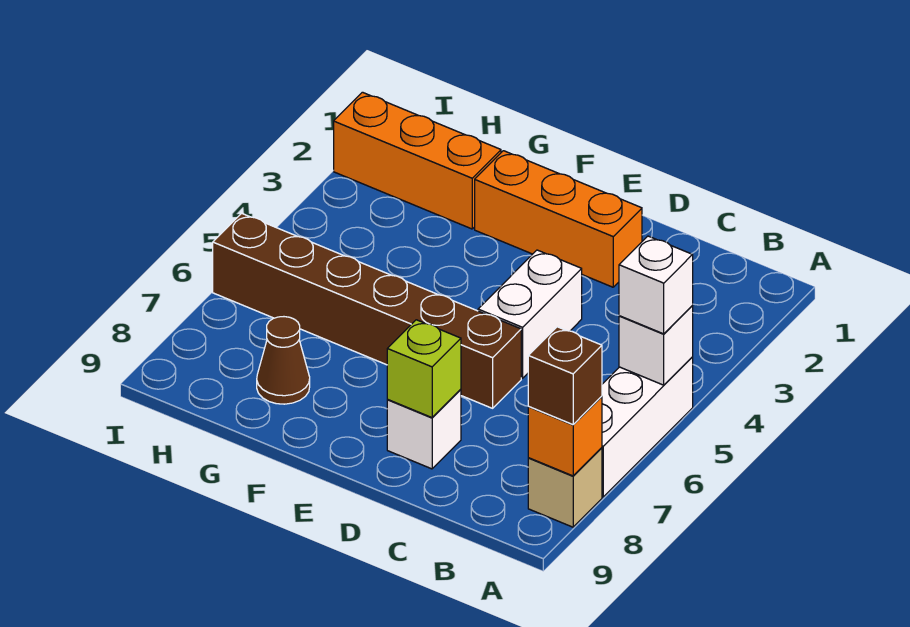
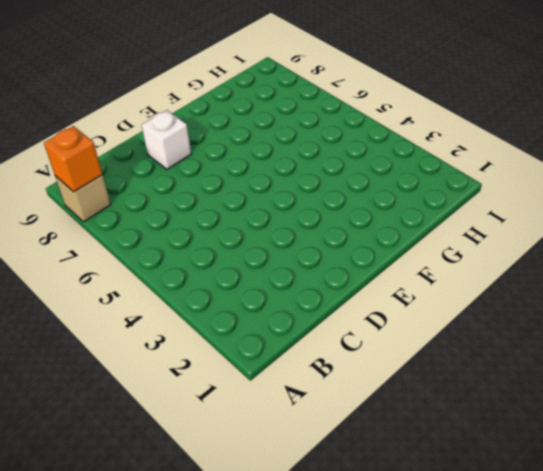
none -> white brick A5:A7 level 1
none -> orange brick D2:F2 level 1
none -> white brick D4:D5 level 1

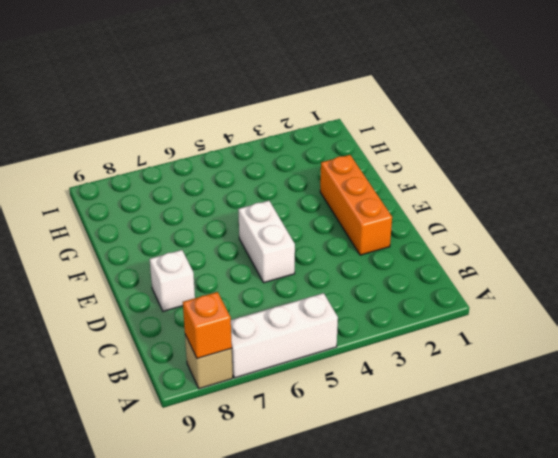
white brick D5:E5 level 1 -> white brick D4:D5 level 1
none -> brown brick D6:I6 level 1
none -> orange brick G2:I2 level 1
none -> brown cone G8 level 1

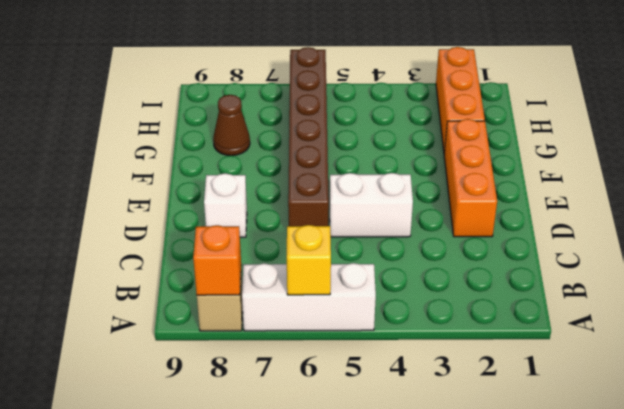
yellow brick A6 level 2 -> none
none -> white brick A5 level 2
none -> lime brick D8 level 2
none -> white brick A5 level 3

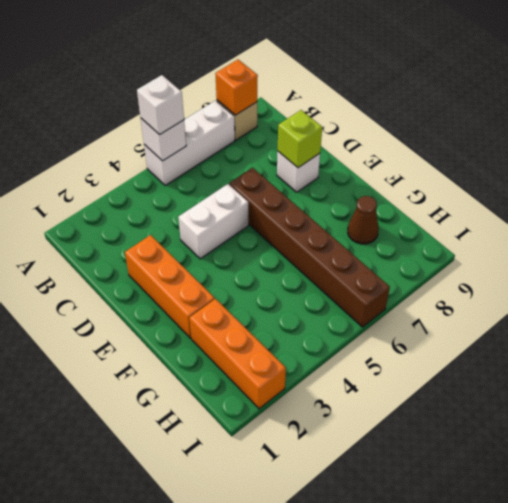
none -> brown brick A8 level 3

